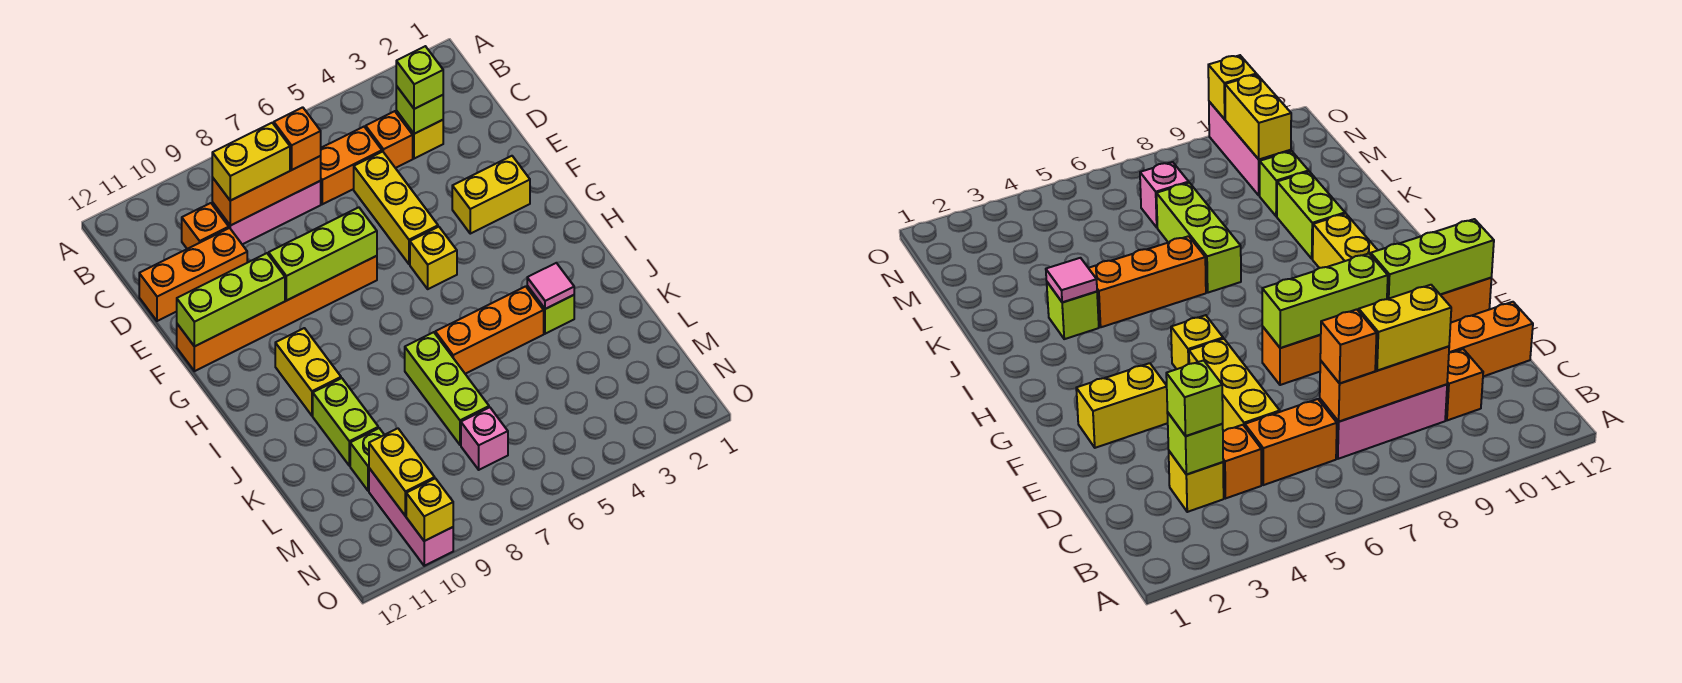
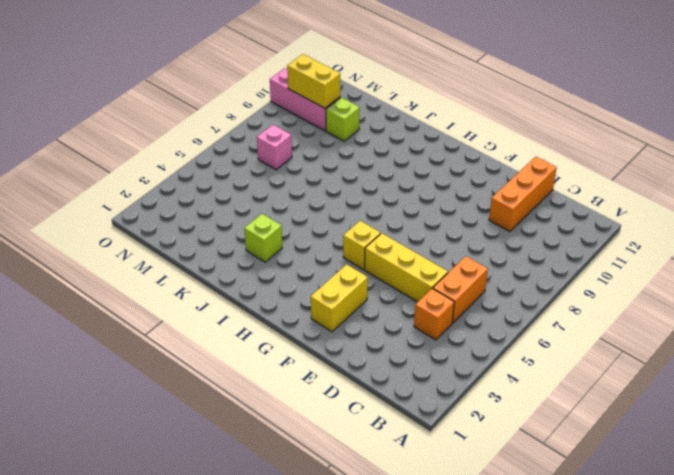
none -> yellow brick C3 level 1
none -> pink brick C7:C9 level 1
none -> orange brick C10 level 1

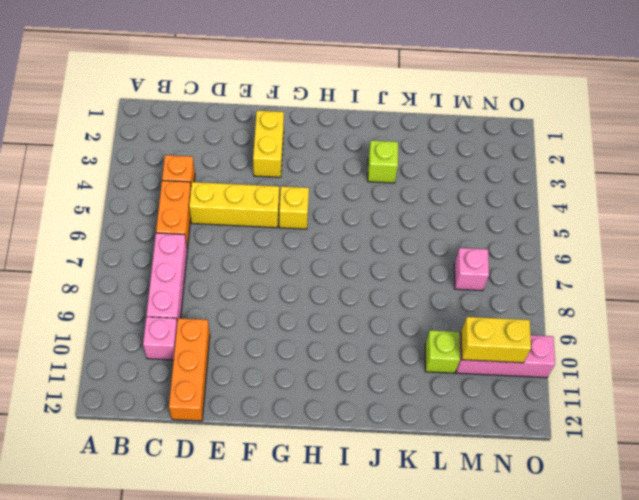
pink brick C10 level 1 -> orange brick C10 level 1
none -> yellow brick C3 level 1
none -> orange brick F7:F12 level 1
none -> yellow brick H10:I10 level 1

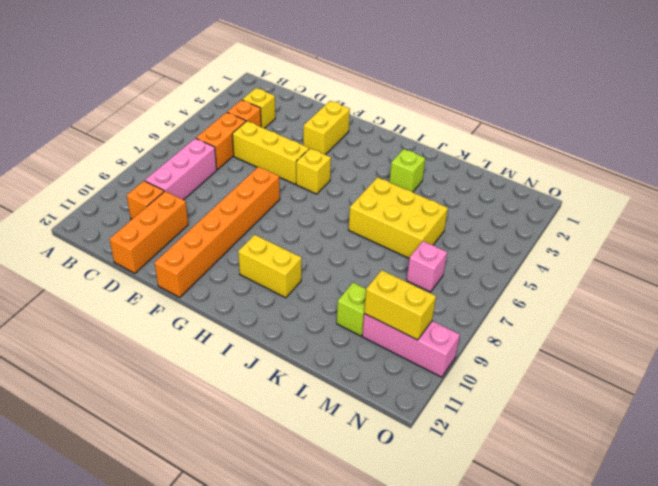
yellow brick J5:L6 level 1 -> orange brick J4:J6 level 1
none -> lime brick J7:L7 level 1
none -> lime brick J10:K10 level 1
none -> lime brick C3 level 2

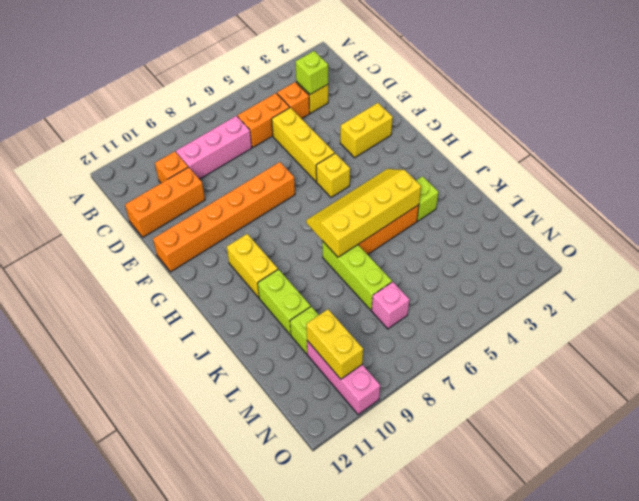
yellow slope I4:J7 level 2 top J -> none
none -> orange brick C7:C9 level 2
none -> lime brick F7:F9 level 2
none -> lime brick F10:F12 level 2

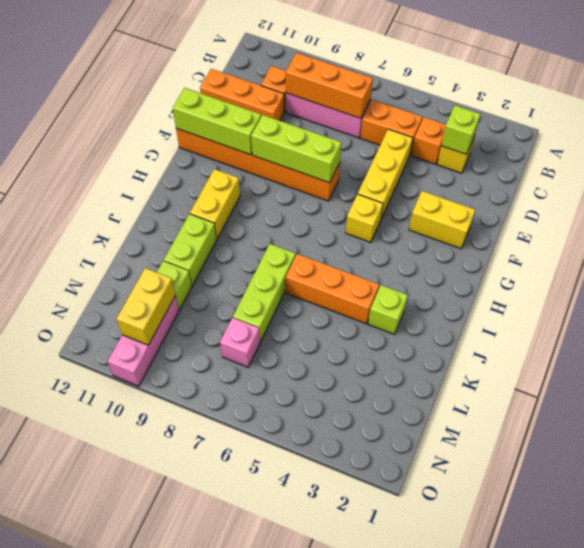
none -> pink tile J3 level 2
none -> yellow brick O10 level 2
none -> lime brick C3 level 3

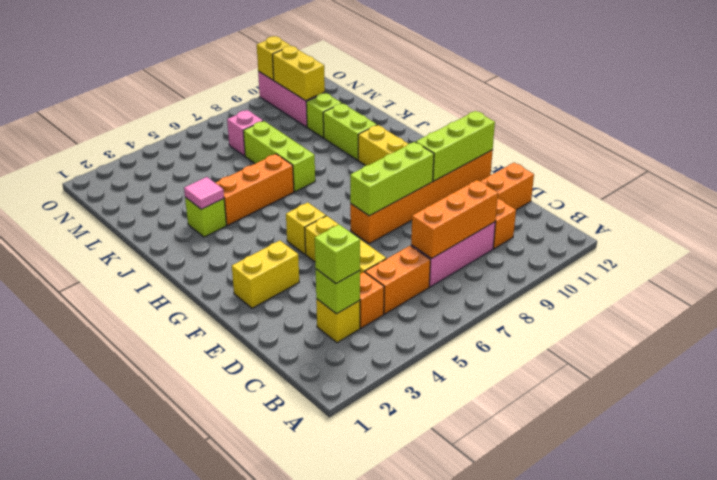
none -> orange brick C7 level 3
none -> yellow brick C8:C9 level 3

